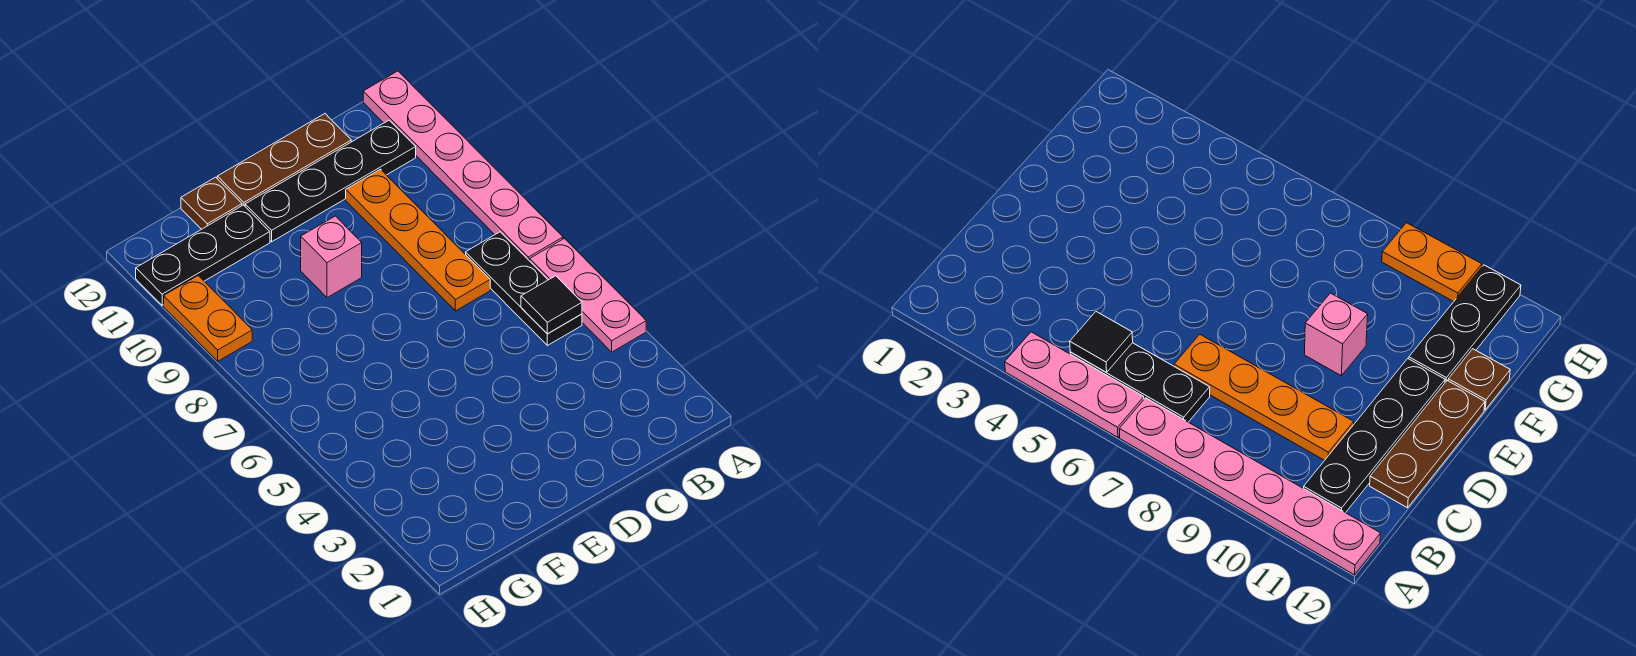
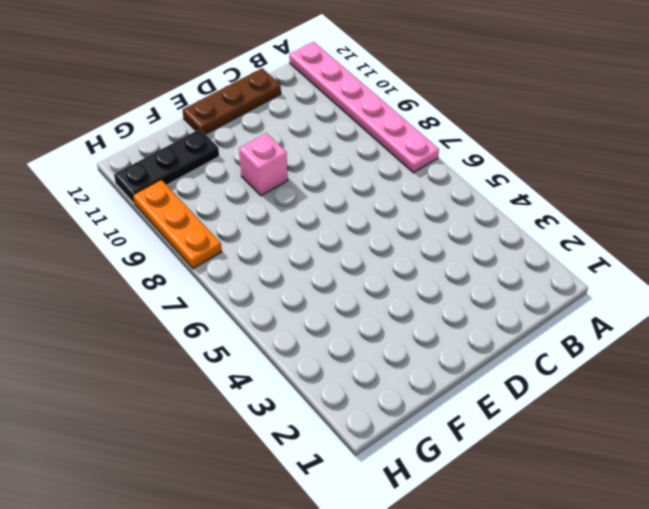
orange plate H8:H10 level 1 -> orange plate H9:H10 level 1
none -> pink plate A4:A6 level 1
none -> black plate B5:B7 level 1

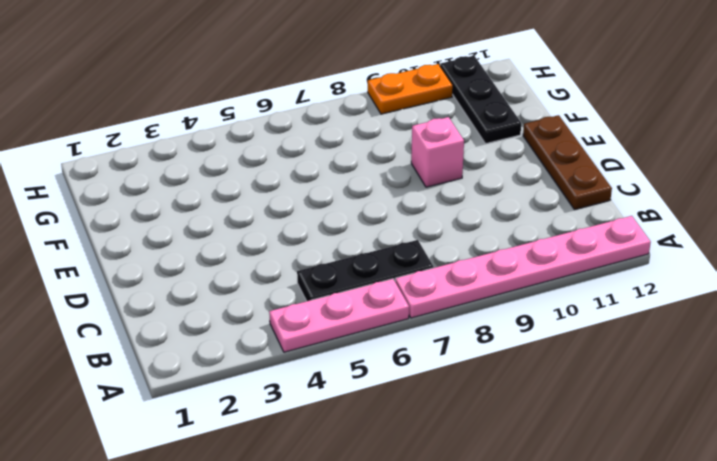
none -> black plate B11:E11 level 1
none -> orange plate C7:C10 level 1

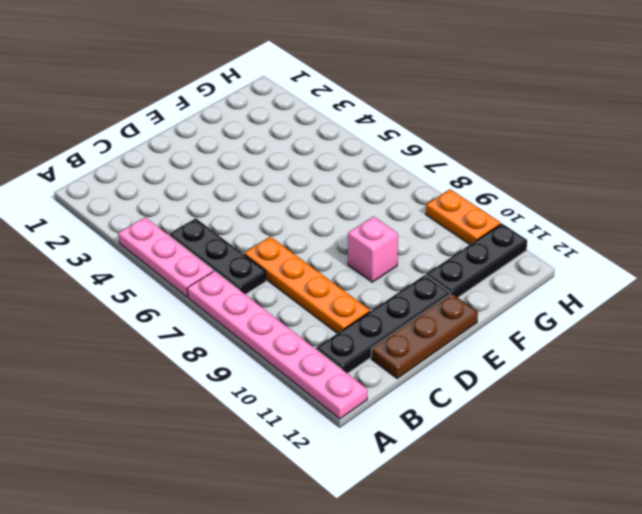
none -> brown plate F12 level 1
none -> black tile B5 level 2

